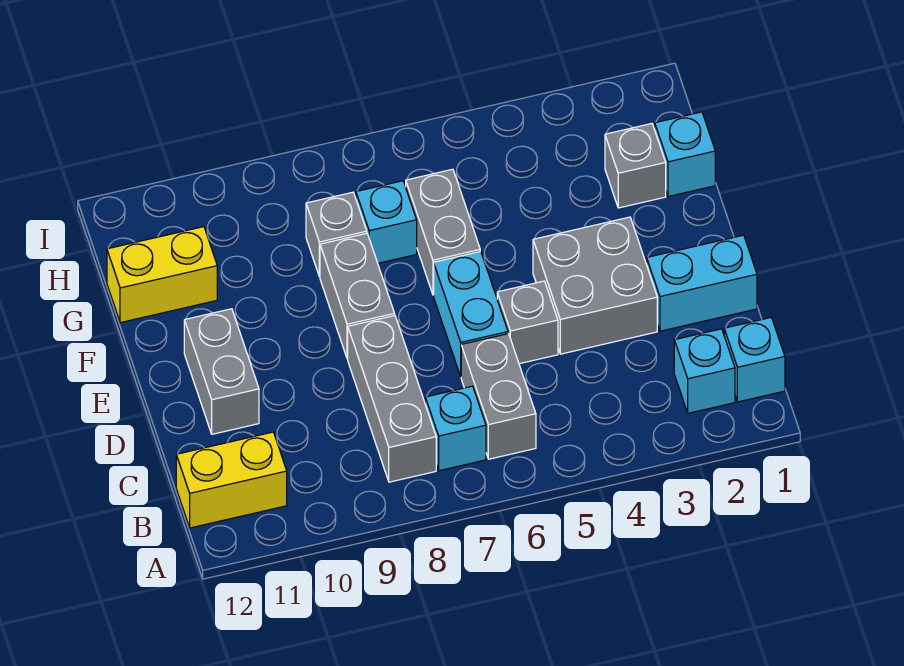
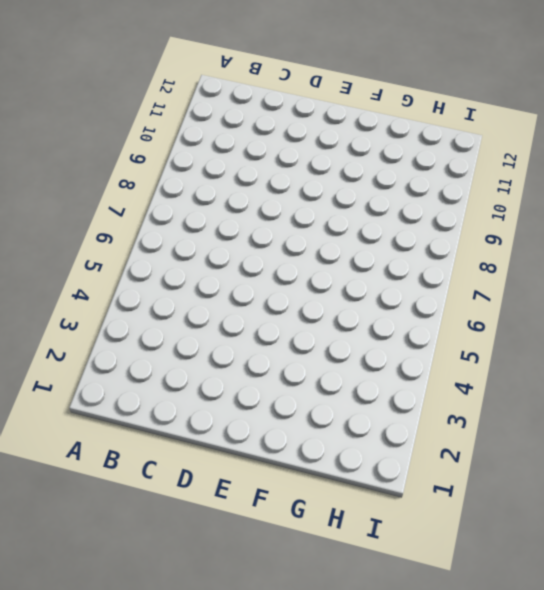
none -> cyan brick B1 level 1
none -> cyan brick B2 level 1
none -> grey brick B6:C6 level 1

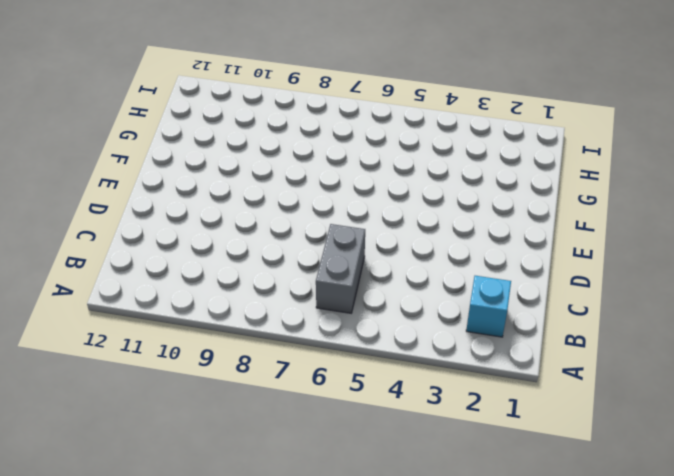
none -> cyan brick B1 level 1
none -> cyan brick B7 level 1
none -> grey brick B8:D8 level 1

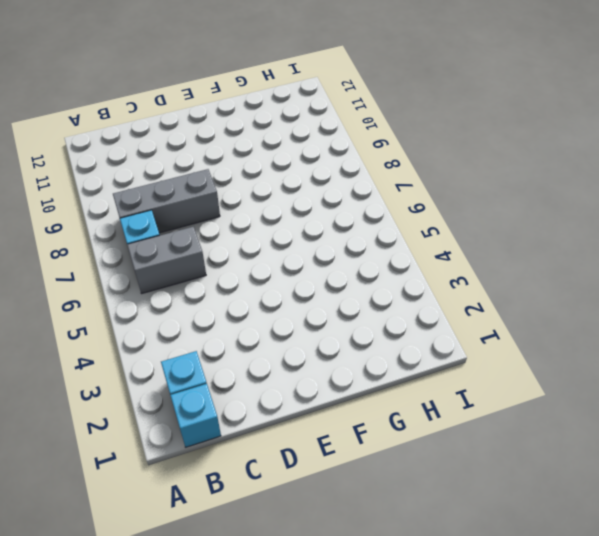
none -> yellow brick B11:B12 level 1
none -> cyan brick D1:D2 level 1
none -> grey brick D3:E4 level 1

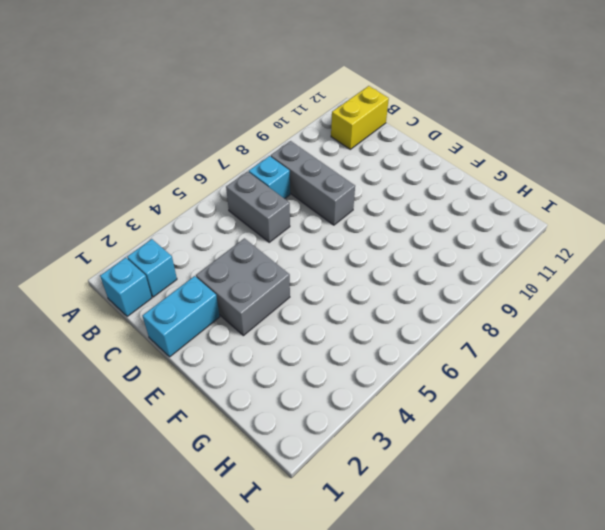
none -> grey brick D5 level 1
none -> cyan brick D6:E6 level 1
none -> grey brick D11:E11 level 1

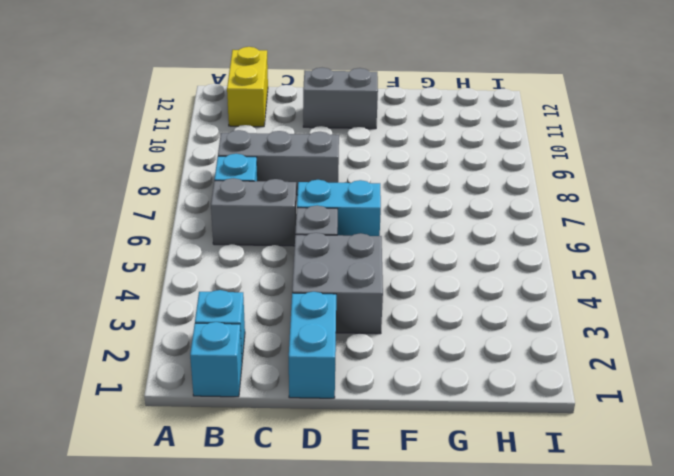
none -> grey brick E8:F8 level 1
none -> grey brick F6:G6 level 1
none -> cyan brick G1 level 1

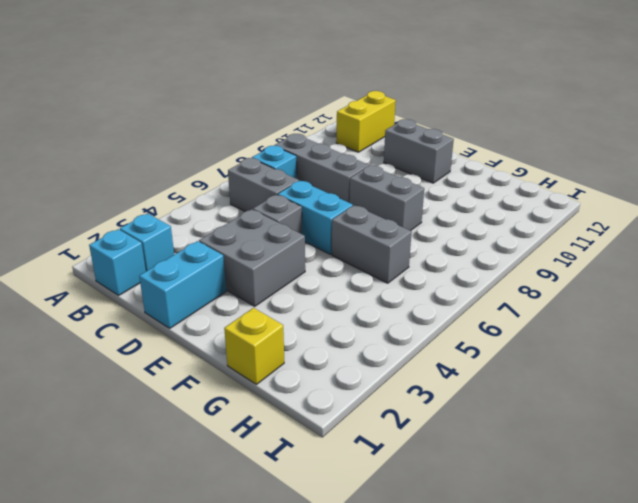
yellow brick G1 level 1 -> cyan brick G1 level 1
none -> grey brick G2 level 1
none -> cyan brick G7 level 1
none -> grey brick G8 level 1

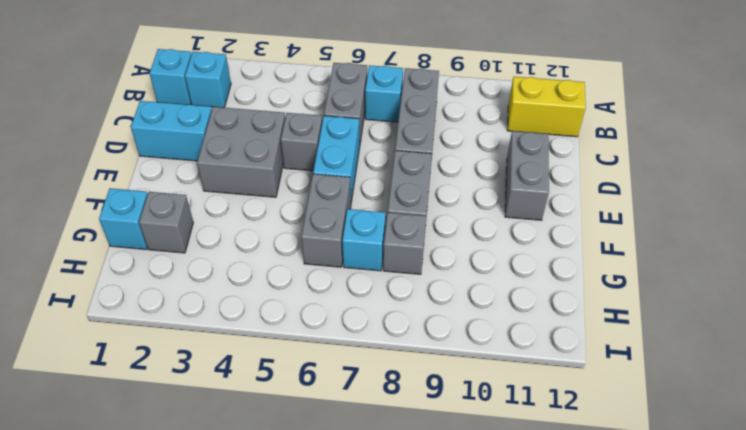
none -> yellow brick G11:G12 level 1

